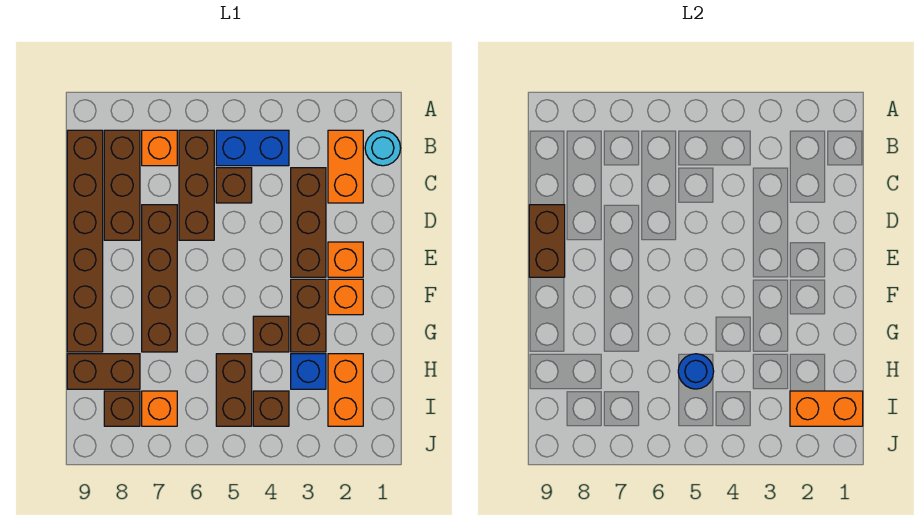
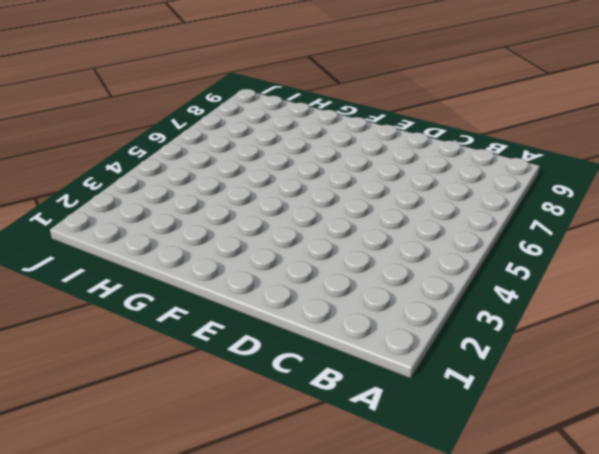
none -> cyan round brick B1 level 1
none -> orange brick B2:C2 level 1
none -> blue brick B4:B5 level 1

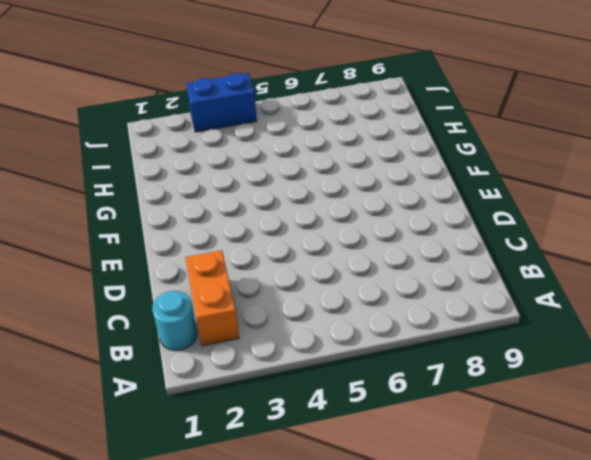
blue brick J3:J4 level 1 -> blue brick B4:B5 level 1
none -> brown brick B6:D6 level 1
none -> orange brick B7 level 1
none -> brown brick B8:D8 level 1

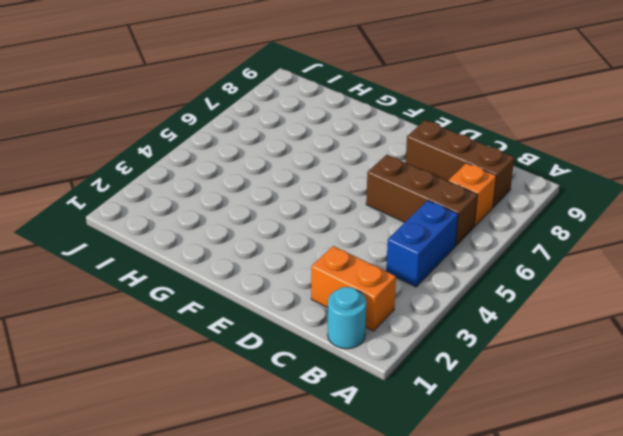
none -> brown brick B9:G9 level 1
none -> brown brick C3:E3 level 1
none -> brown brick C5 level 1

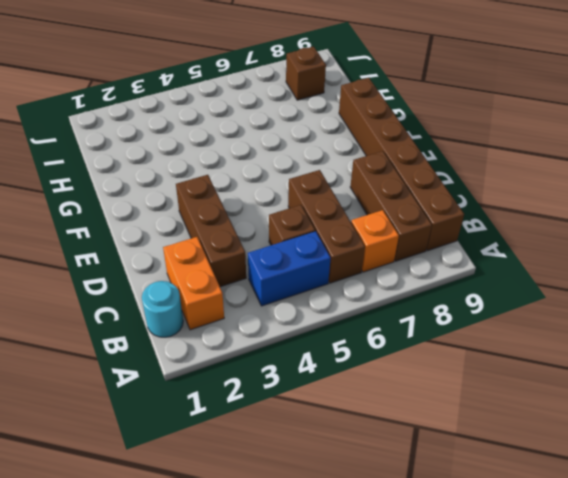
none -> brown brick D7:G7 level 1
none -> orange brick E2 level 1
none -> orange brick F2 level 1

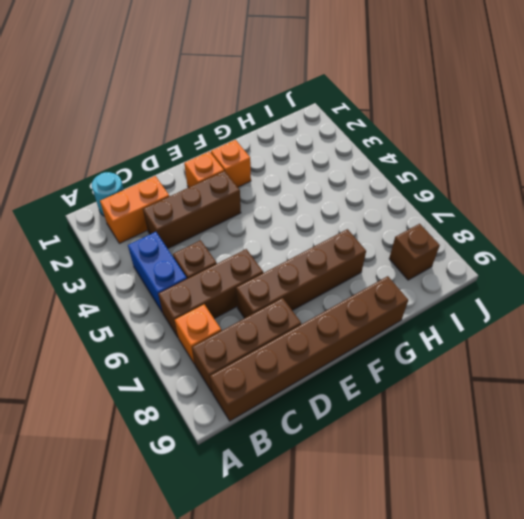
none -> brown brick F3:G3 level 1
none -> brown brick G4 level 1
none -> orange brick H2:I2 level 1

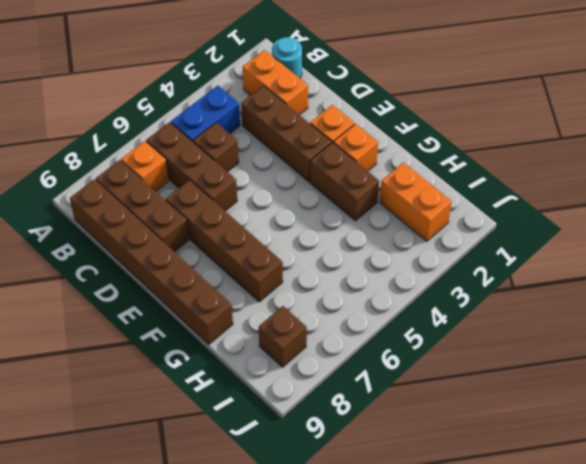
none -> brown brick G4 level 1
none -> blue brick H3 level 1
none -> brown brick H5:I5 level 1

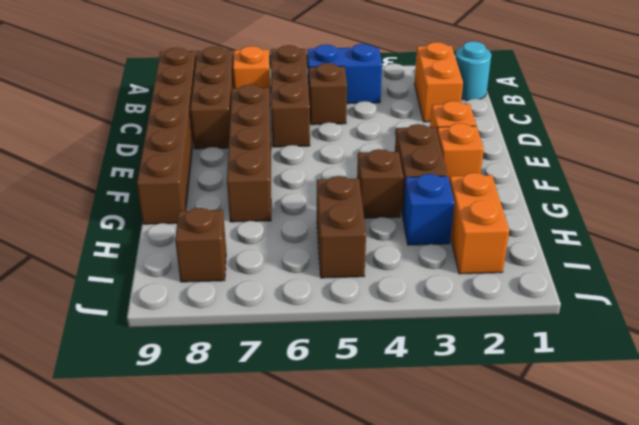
none -> brown brick C3:E3 level 1
none -> brown brick H8:H9 level 1
none -> brown brick I4 level 1

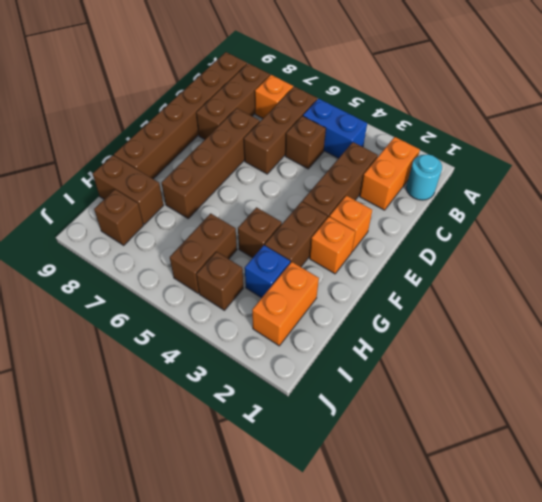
none -> orange brick I7 level 1
none -> brown brick D9:E9 level 2
none -> blue round brick H5 level 2

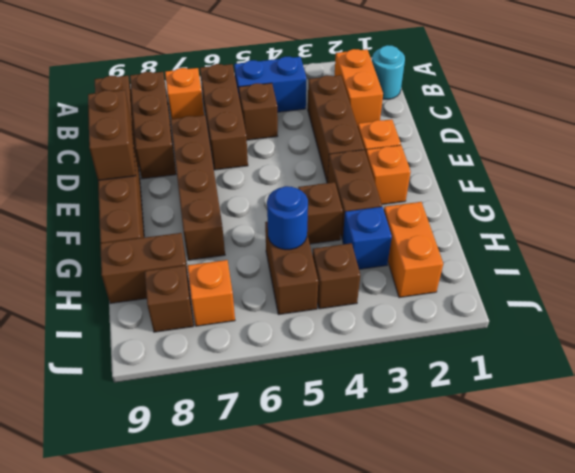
none -> orange brick I1:I2 level 2

